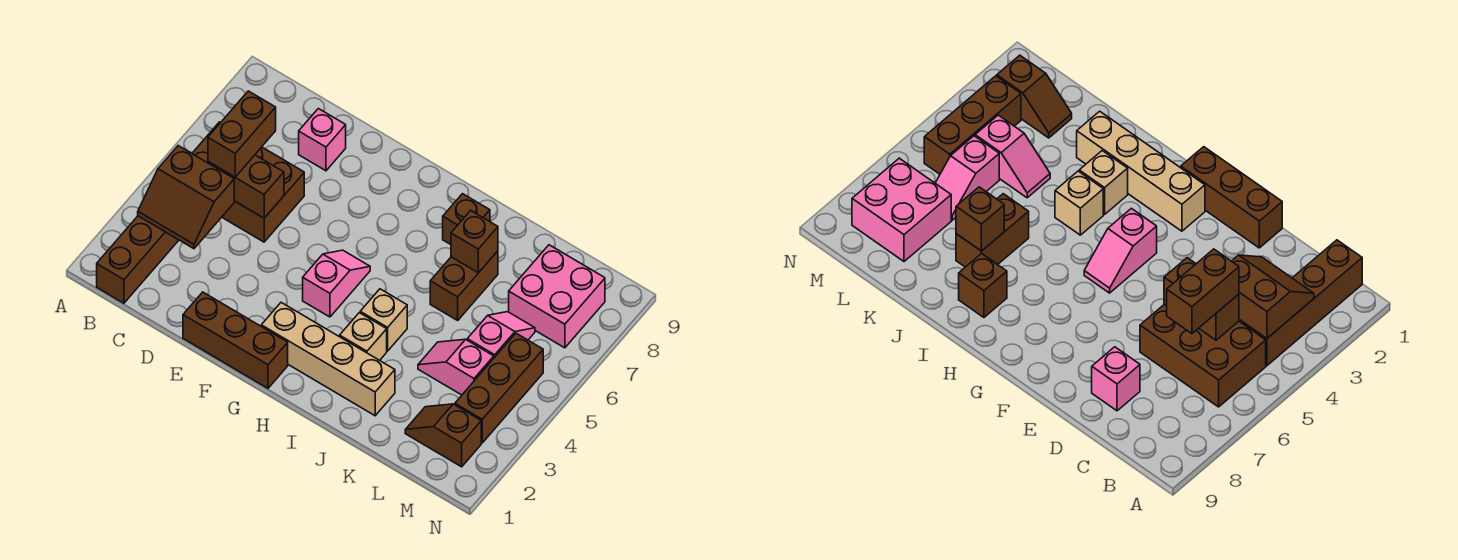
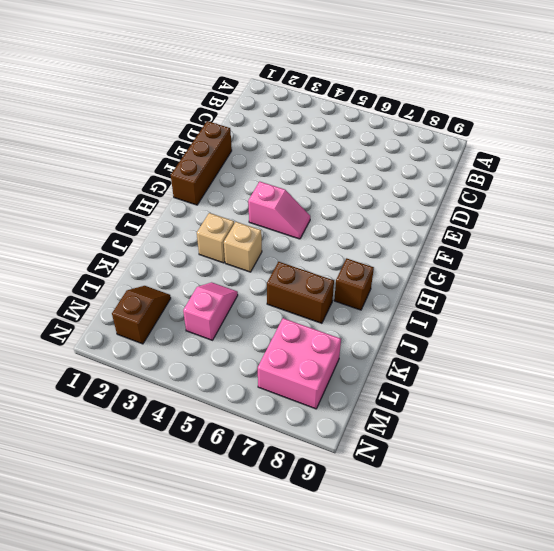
none -> brown brick B1:B4 level 1
none -> brown brick B5:D6 level 1
none -> pink brick D8 level 1

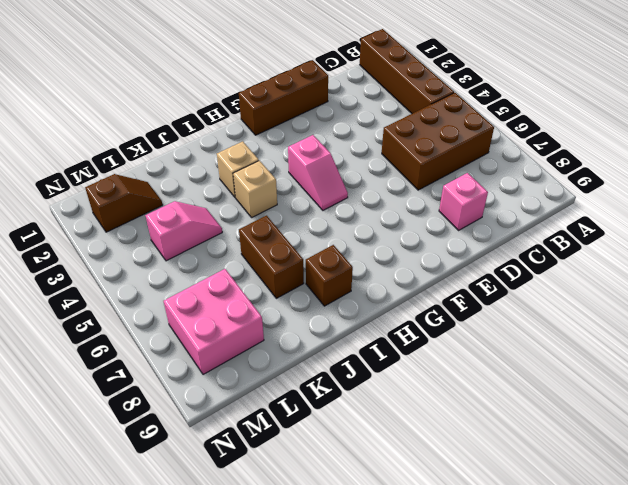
none -> tan brick G2:J2 level 1
none -> pink slope L5:L6 level 1 top 5
none -> brown brick M3:M5 level 1

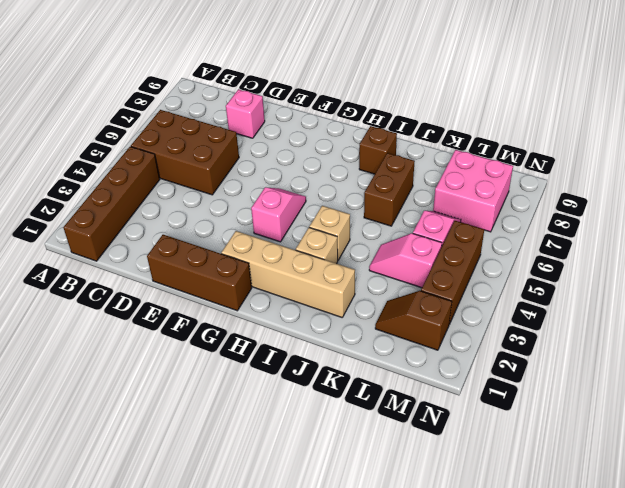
none -> brown slope B3:C4 level 2 top 4
none -> brown brick C5:D5 level 2
none -> brown brick J7 level 2

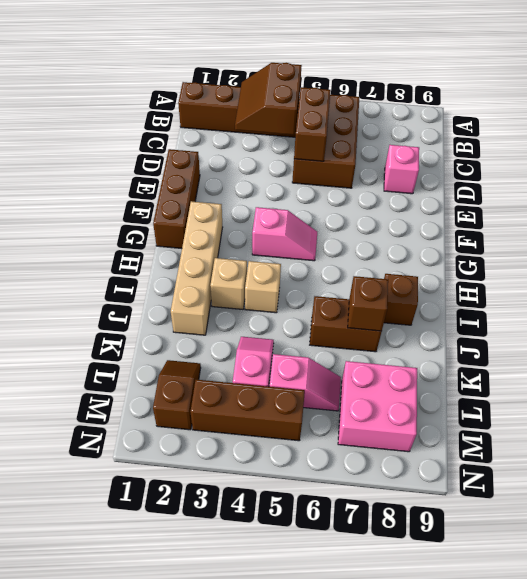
none -> brown brick C5:C6 level 3

